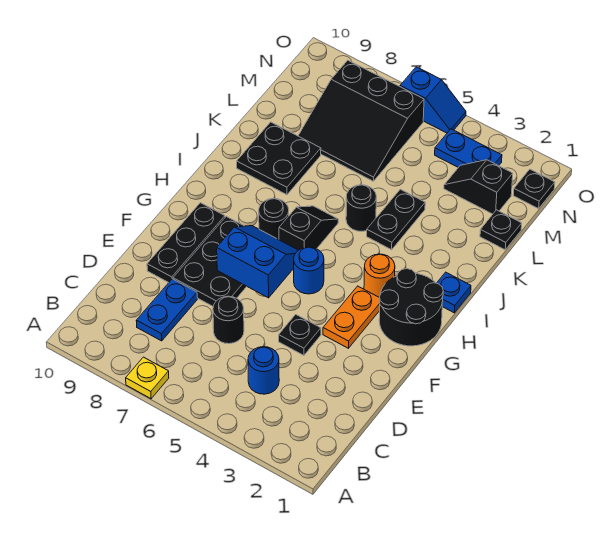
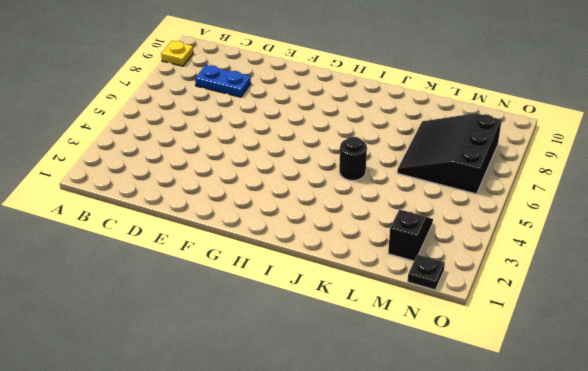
yellow plate A9 level 1 -> yellow plate A7 level 1
none -> blue round brick C4 level 1
none -> black round brick D6 level 1
none -> black plate E4 level 1

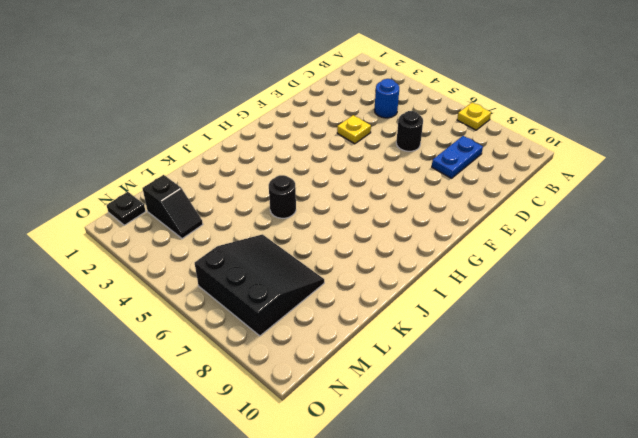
yellow plate E4 level 1 -> black plate E4 level 1
none -> black plate E7:G8 level 1
none -> black plate E9:G9 level 1
none -> orange plate F3:G3 level 1

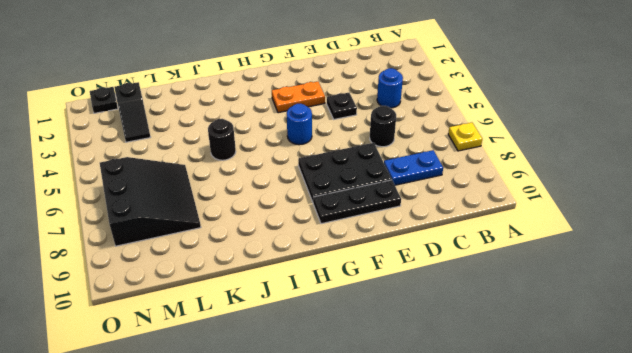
none -> black round brick G1:H2 level 1
none -> orange round brick H3 level 1
none -> black slope H6:I6 level 1 top H

